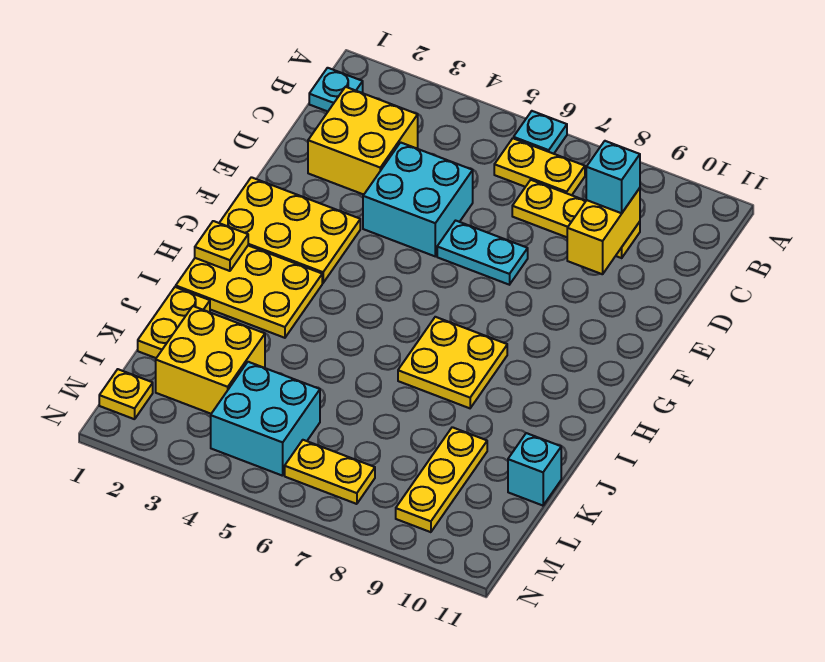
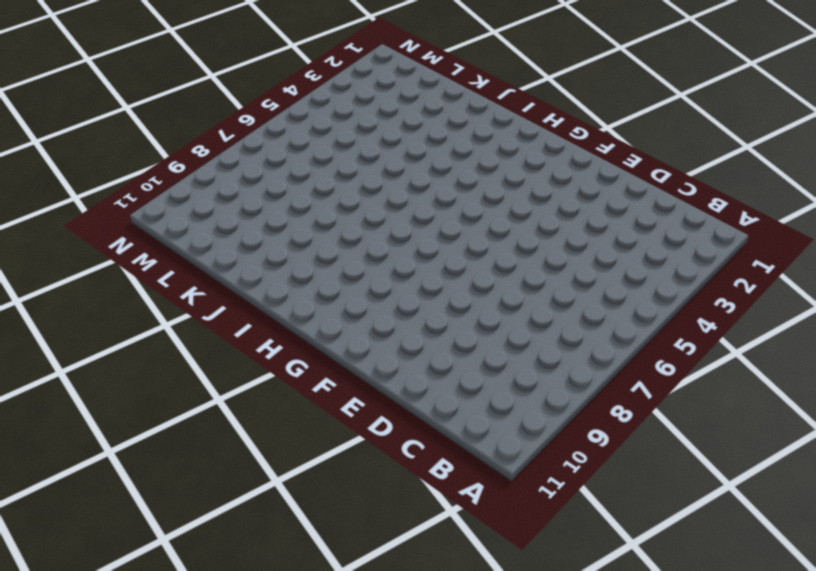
none -> cyan plate A6 level 1
none -> cyan plate B1 level 1
none -> yellow plate B6:B7 level 1

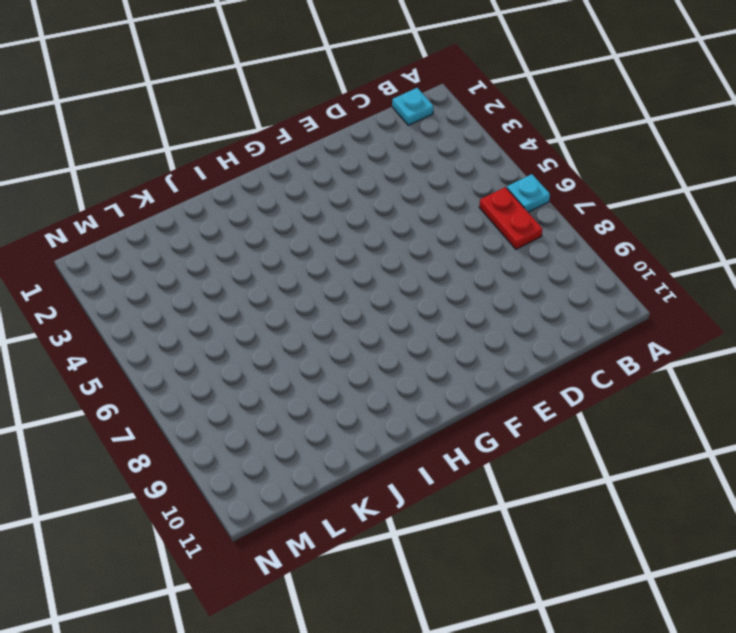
red plate B6:B7 level 1 -> yellow plate B6:B7 level 1
none -> yellow brick C2:D3 level 1
none -> yellow plate C7:C9 level 1
none -> cyan brick D4:E5 level 1

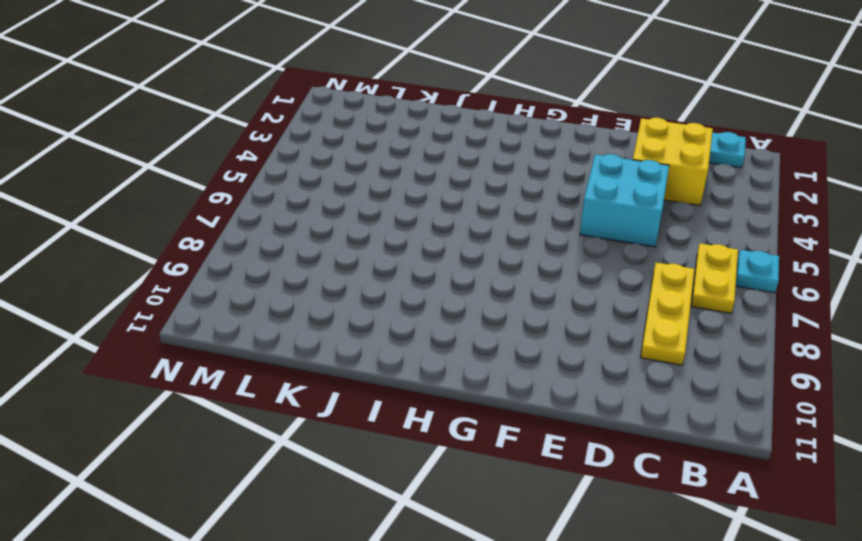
none -> cyan plate E6:E7 level 1
none -> yellow plate F1:G3 level 1
none -> yellow plate H1:I3 level 1

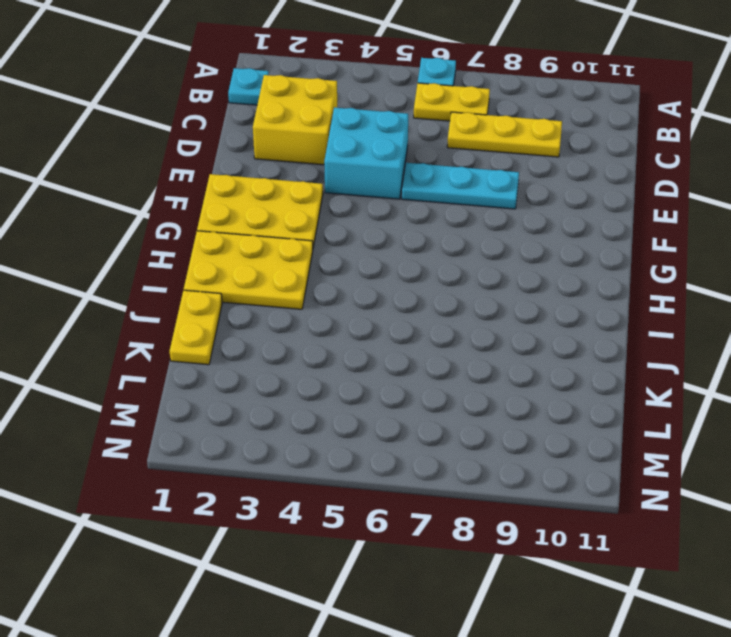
cyan plate E6:E8 level 1 -> cyan plate E6:E7 level 1
none -> yellow plate H7:I8 level 1
none -> yellow brick K2:L3 level 1
none -> yellow plate K9:M9 level 1

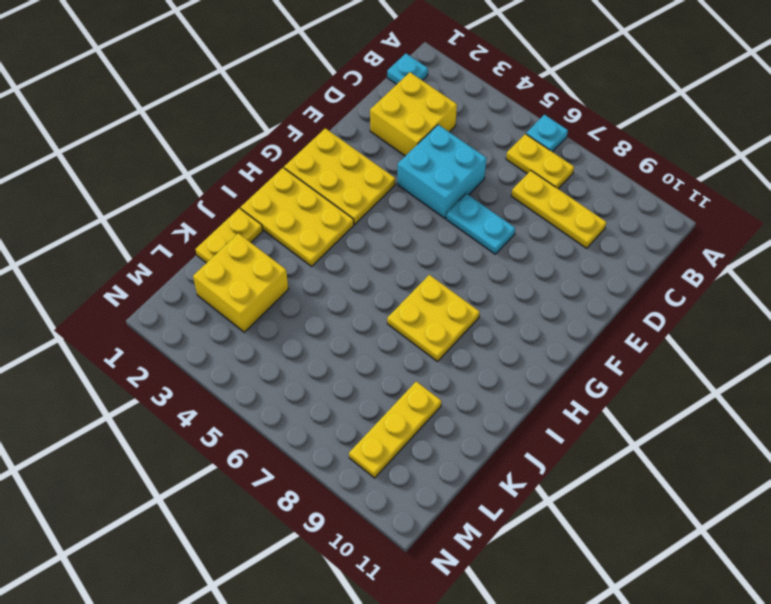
none -> cyan brick K11 level 1
none -> cyan brick L4:M5 level 1
none -> yellow plate M1 level 1

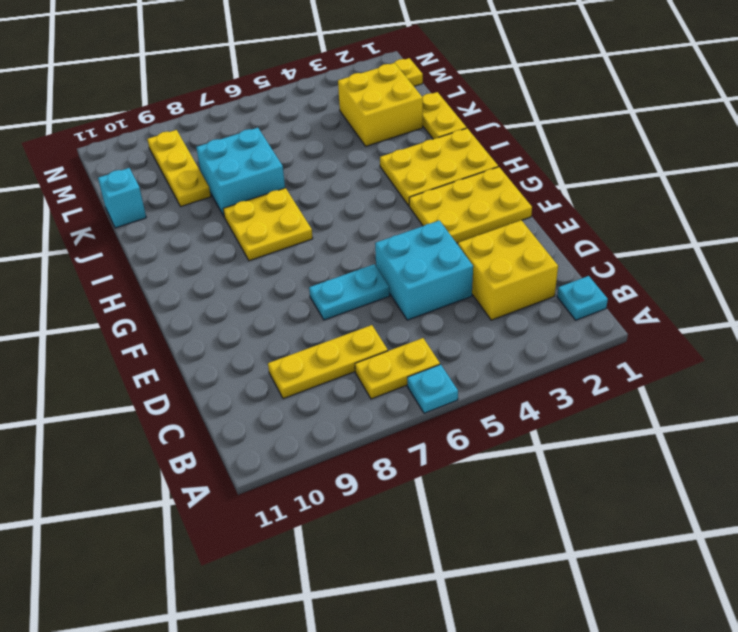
cyan brick J7:K8 level 1 -> cyan brick L4:M5 level 1
none -> yellow plate M6:M7 level 1
none -> yellow brick C9:D9 level 2
none -> yellow plate H1 level 2

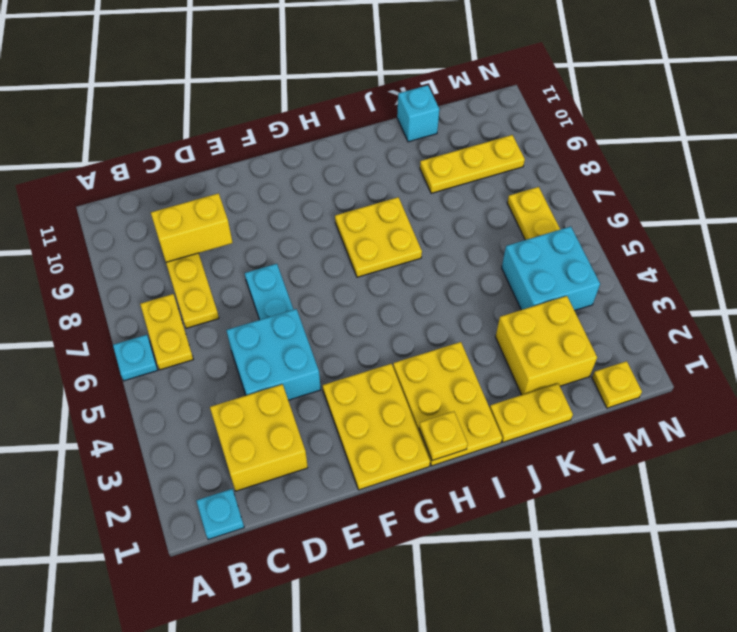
none -> cyan brick C9 level 3

